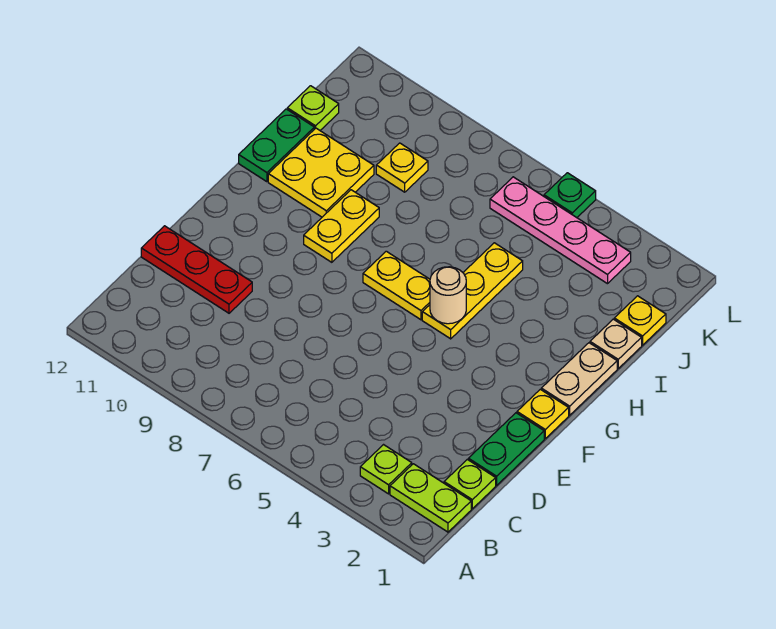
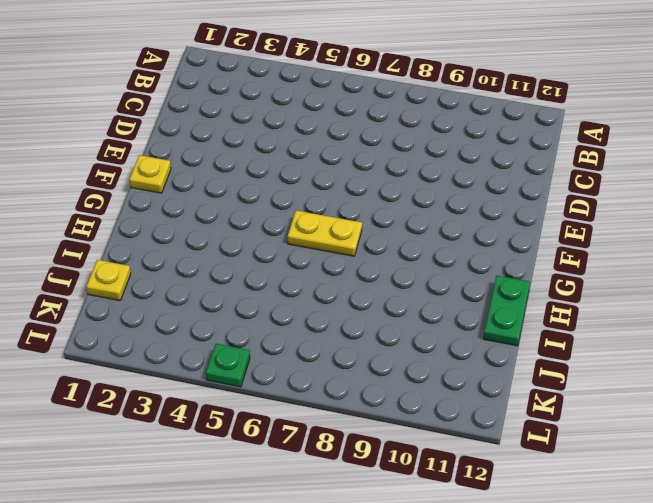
none -> lime plate B1:B2 level 1
none -> lime plate B3 level 1
none -> lime plate C1 level 1

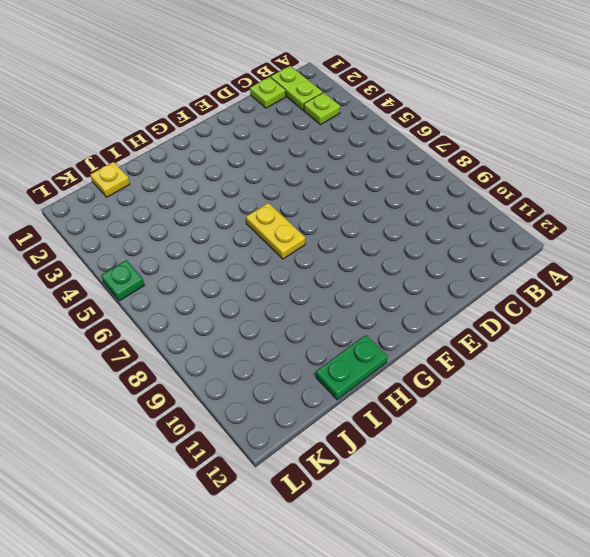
none -> green plate D1:E1 level 1
none -> red plate D10:D12 level 1
none -> yellow plate F1 level 1

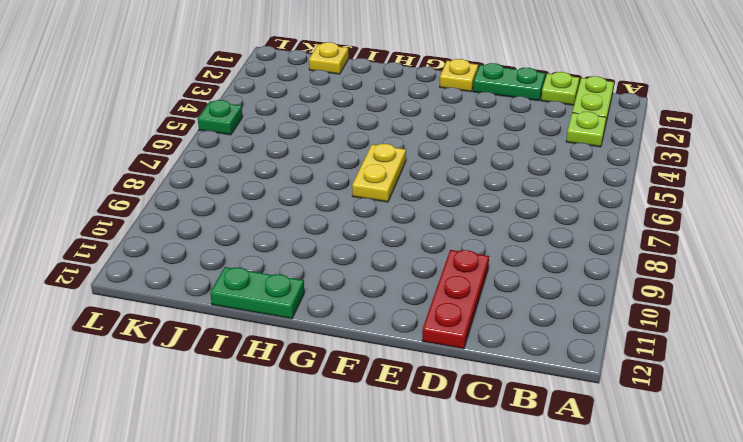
none -> tan plate G1:H1 level 1
none -> yellow plate G5:I5 level 1
none -> yellow plate G9:H9 level 1

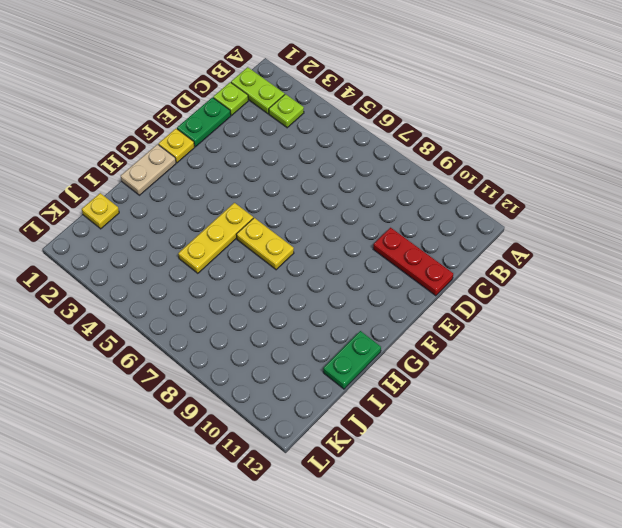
none -> yellow plate G9:H9 level 1
none -> yellow plate H10:I11 level 1
none -> tan plate I1 level 1

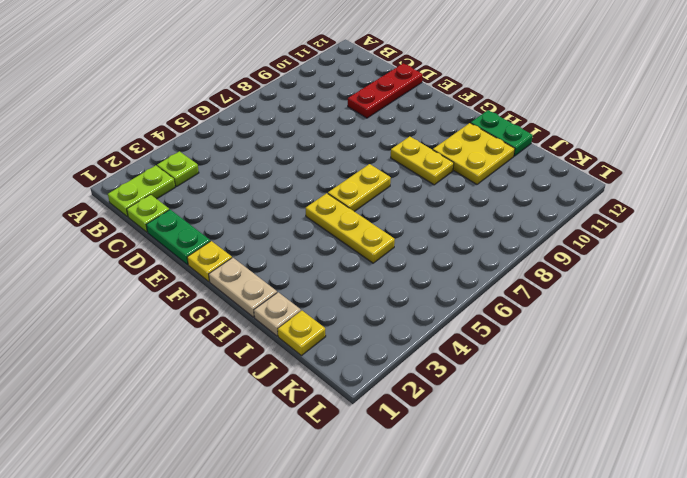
none -> yellow plate J9 level 1
none -> lime plate J12 level 1
none -> pink plate K3:K6 level 1

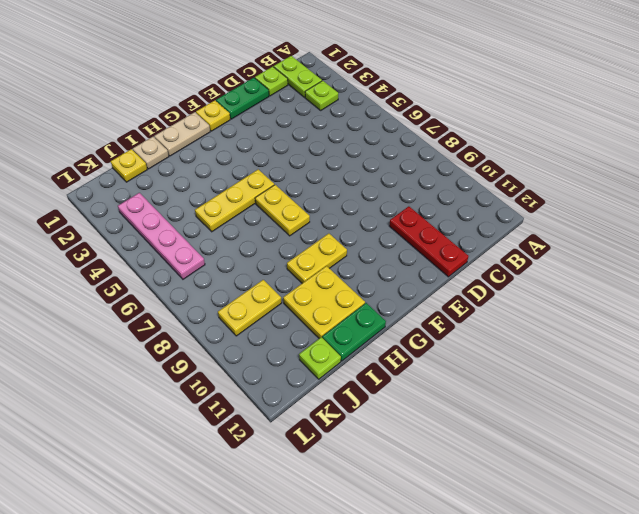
yellow plate J9:K9 level 1 -> yellow plate J9 level 1
none -> green plate L5 level 1
none -> tan round brick G5 level 2

